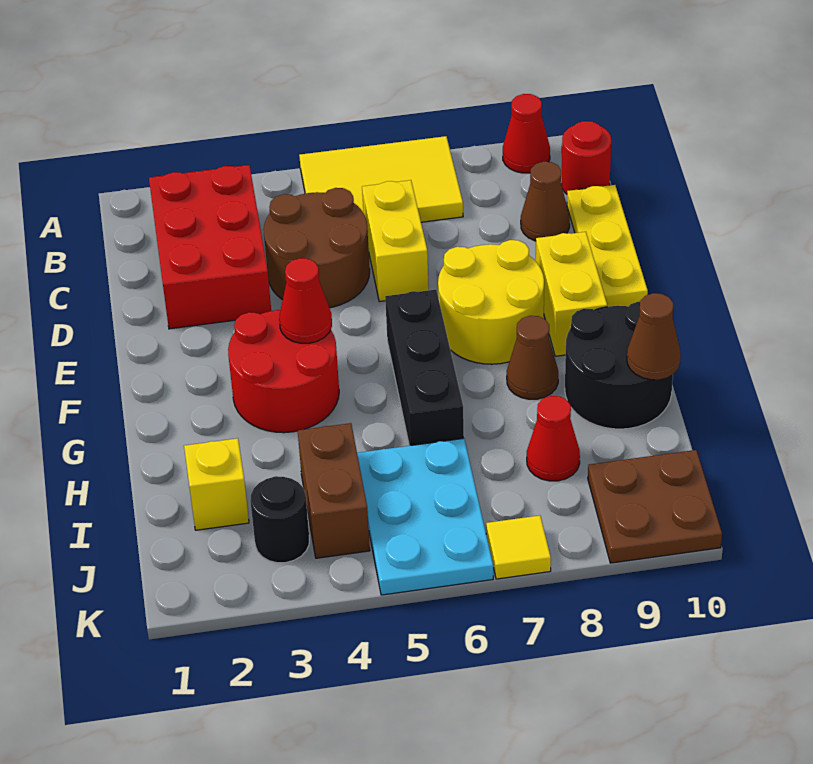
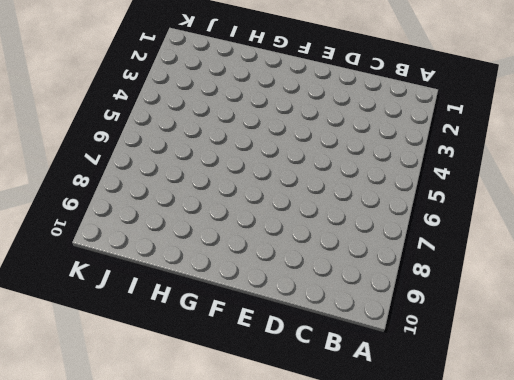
none -> yellow tile A5:B7 level 1
none -> red cone A9 level 1
none -> red brick B2:D3 level 1

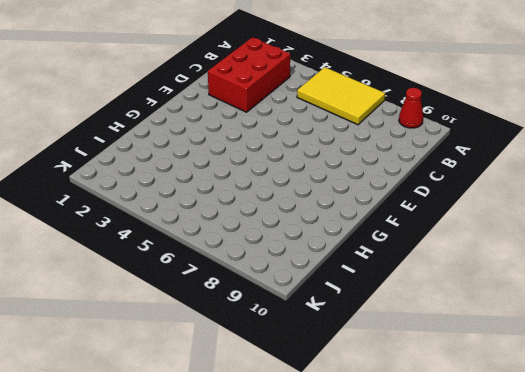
none -> red round brick B10 level 1
none -> brown round brick C4:D5 level 1
none -> yellow brick C6:D6 level 1

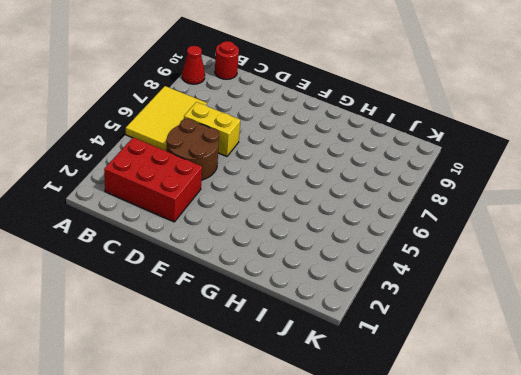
none -> brown cone C9 level 1
none -> yellow plate C10:E10 level 1
none -> yellow round brick E7:F8 level 1

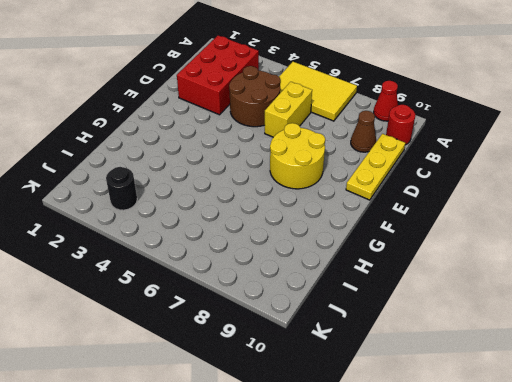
none -> yellow brick E9:F9 level 1
none -> red round brick F3:G4 level 1
none -> black brick F6:H6 level 1

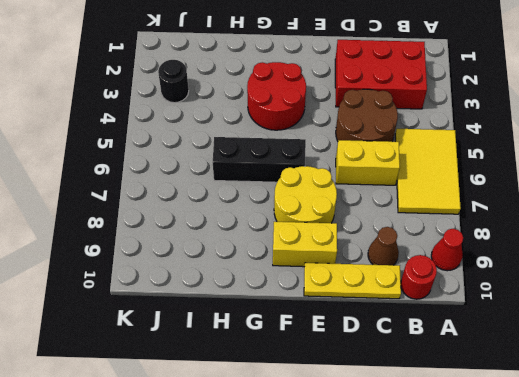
none -> brown cone G8 level 1
none -> black round brick G9:H10 level 1
none -> yellow brick I2 level 1

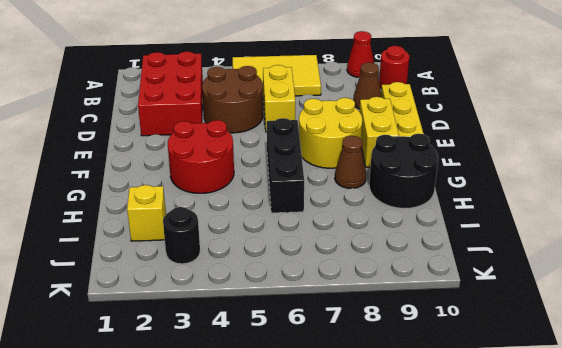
none -> brown brick I4:J4 level 1
none -> cyan plate I5:K6 level 1
none -> red cone I8 level 1

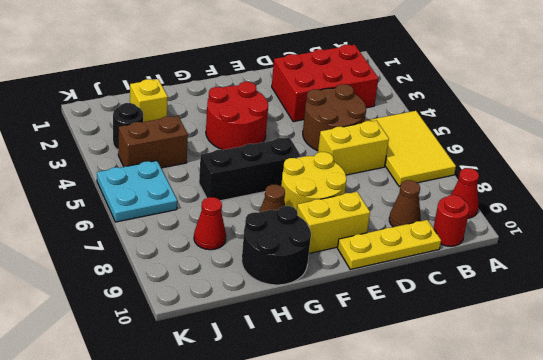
cyan plate J5:K6 level 1 -> cyan plate I5:K6 level 1
none -> brown plate J9:K10 level 1
none -> yellow tile K7 level 1
none -> red cone F4 level 2

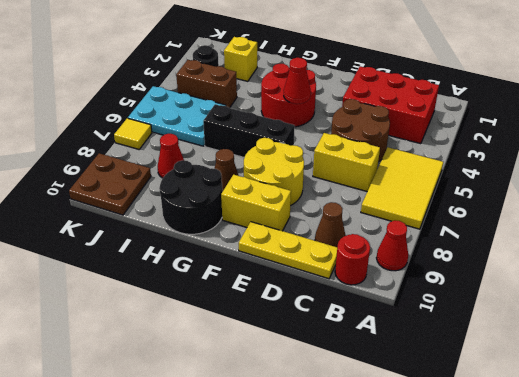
none -> brown cone H10 level 2

